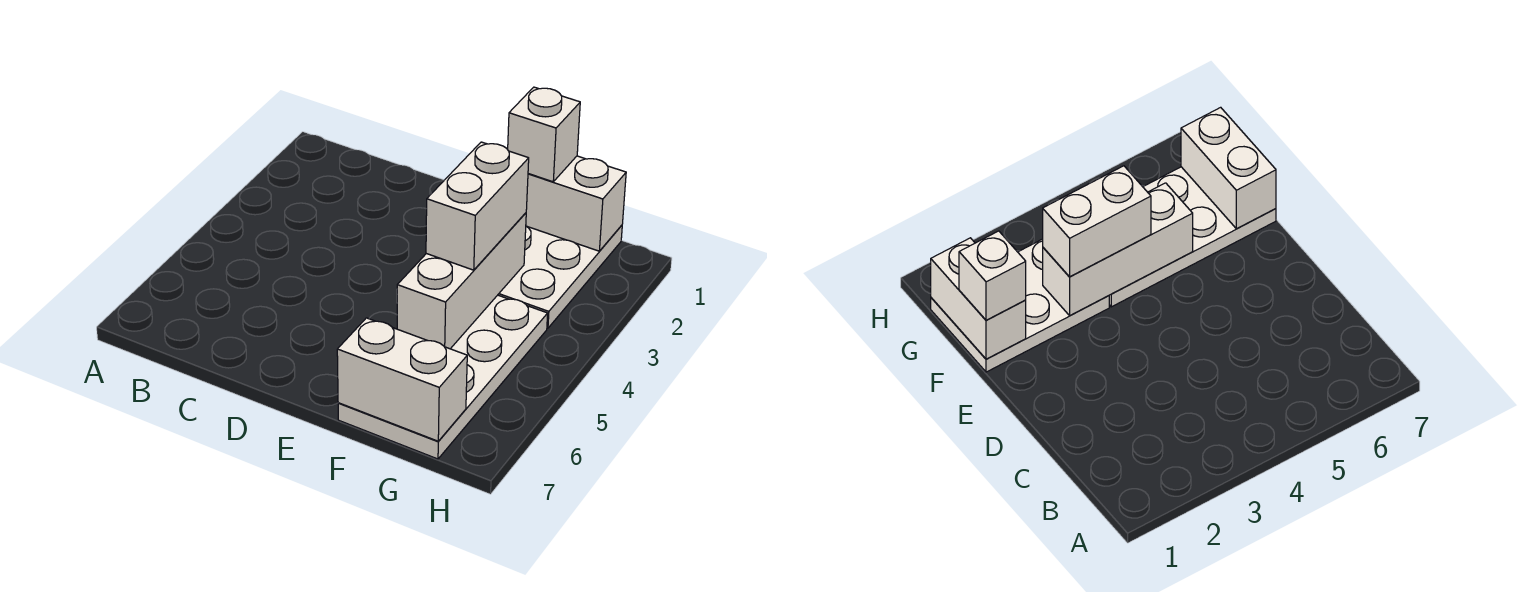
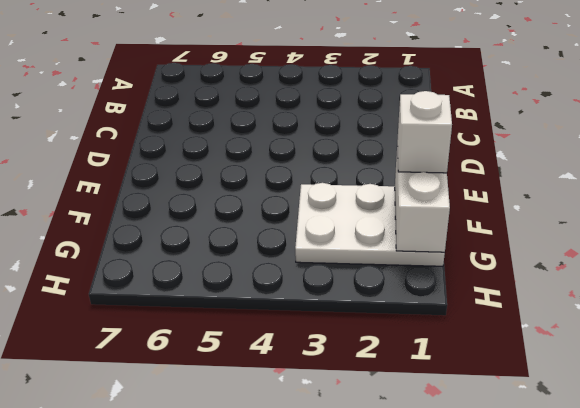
none -> white plate F4:G7 level 1
none -> white brick F3:F5 level 2

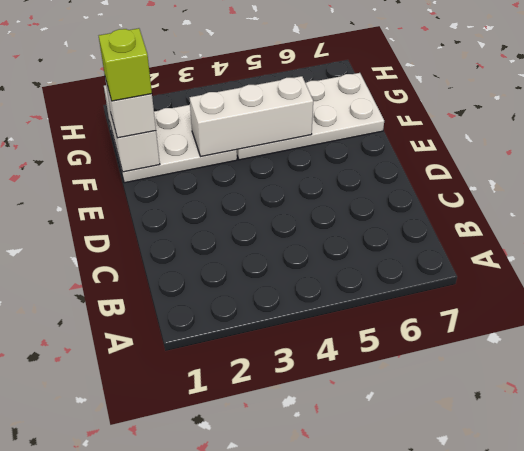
lime brick F1 level 4 -> none
none -> white brick F7:G7 level 2
none -> white brick F3:F4 level 3

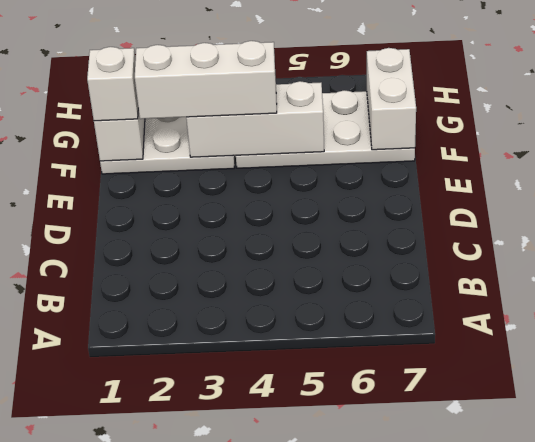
white brick F2:F4 level 3 -> white brick F3:F4 level 3

